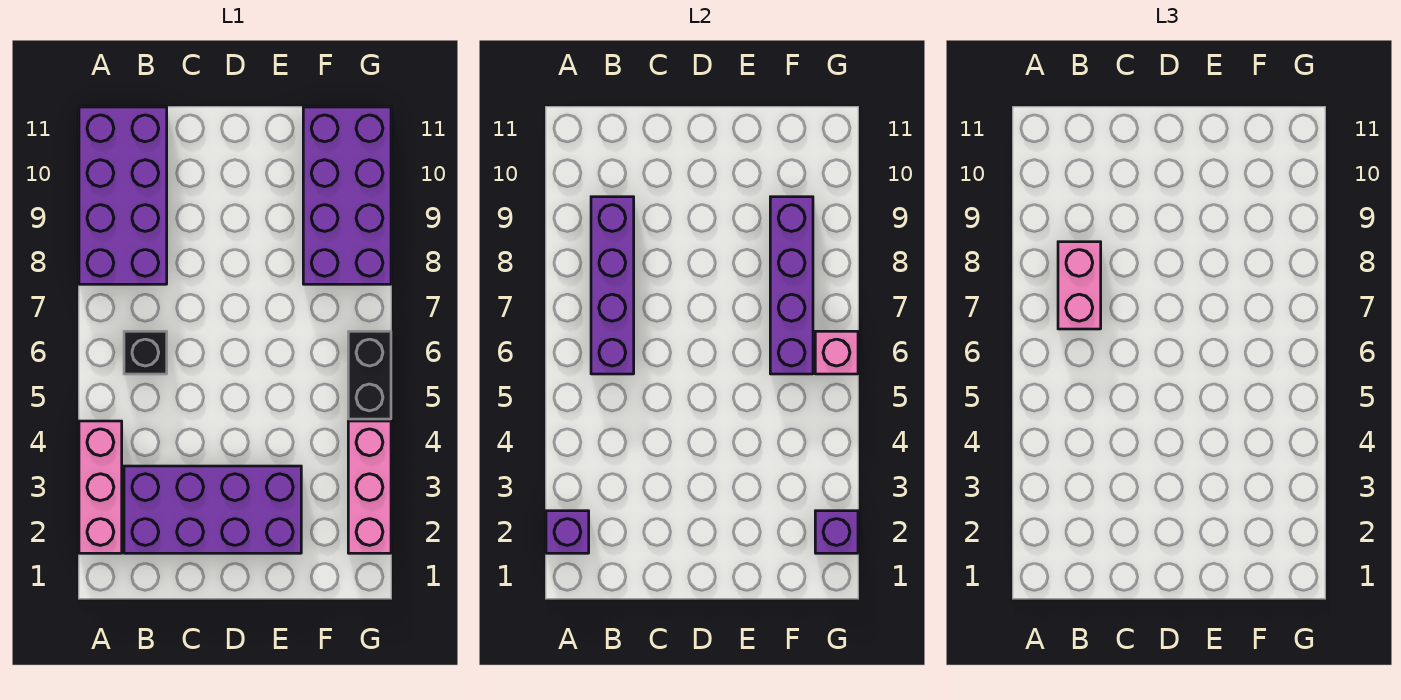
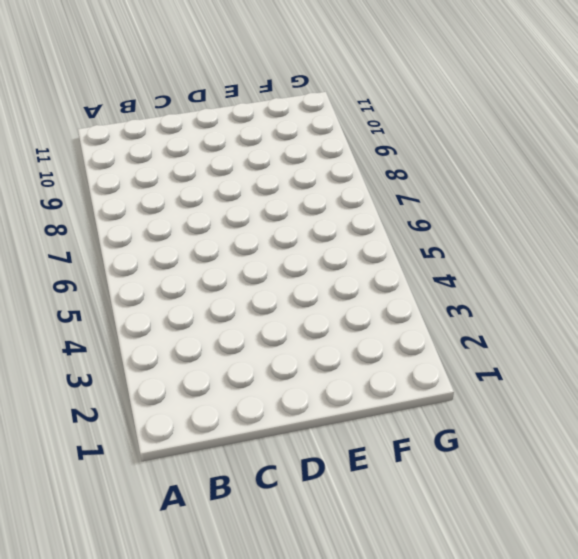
none -> pink brick A2:A4 level 1
none -> purple brick A8:B11 level 1
none -> purple brick B2:E3 level 1

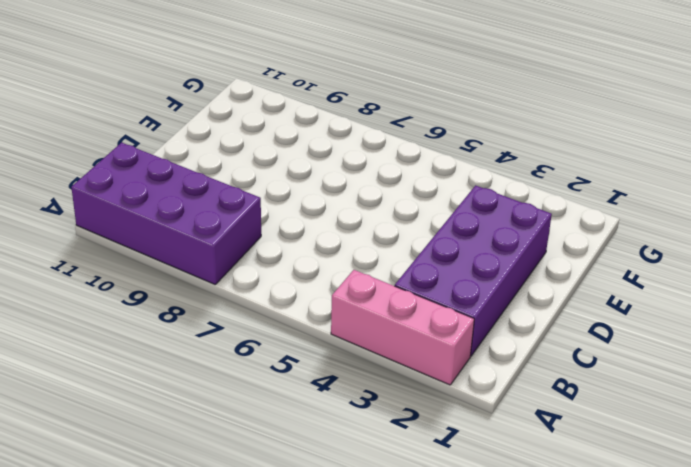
none -> black brick B6 level 1
none -> purple brick F8:G11 level 1
none -> pink brick G2:G4 level 1

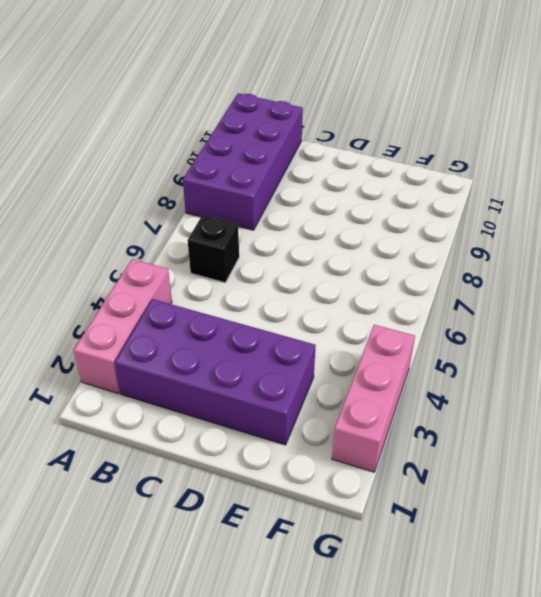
none -> purple brick F8:G11 level 1
none -> black brick G5:G6 level 1
none -> purple brick A2 level 2

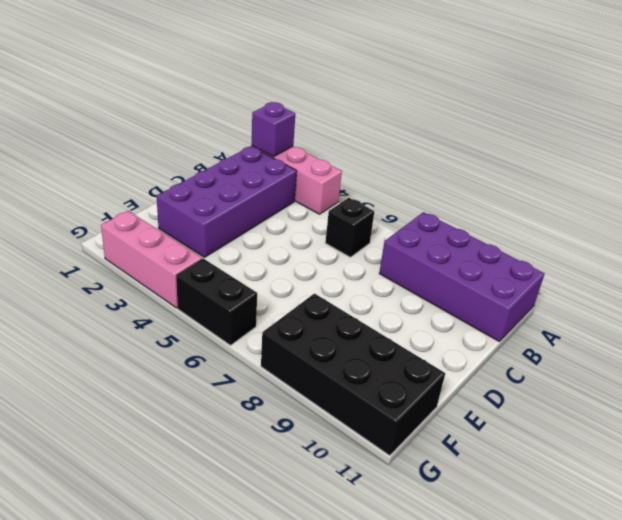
black brick F8:G11 level 1 -> purple brick F8:G11 level 1
none -> purple brick B6:B9 level 2
none -> purple brick F6:F9 level 2
none -> purple brick G2 level 2

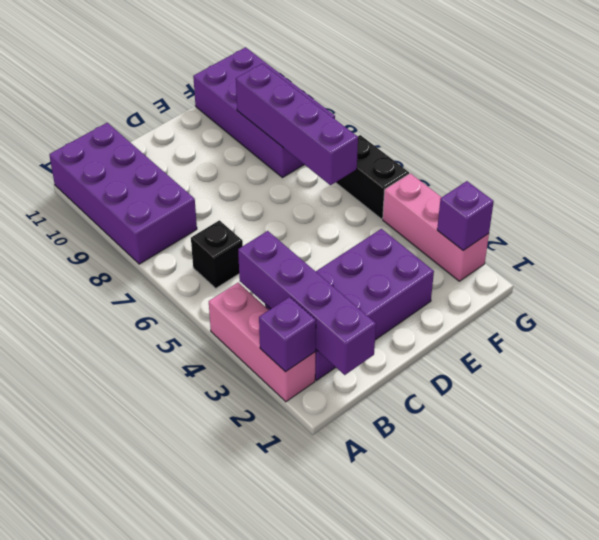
purple brick B1:B4 level 2 -> purple brick B6:B9 level 2
none -> pink brick G6 level 2
none -> pink brick B7:B8 level 3

